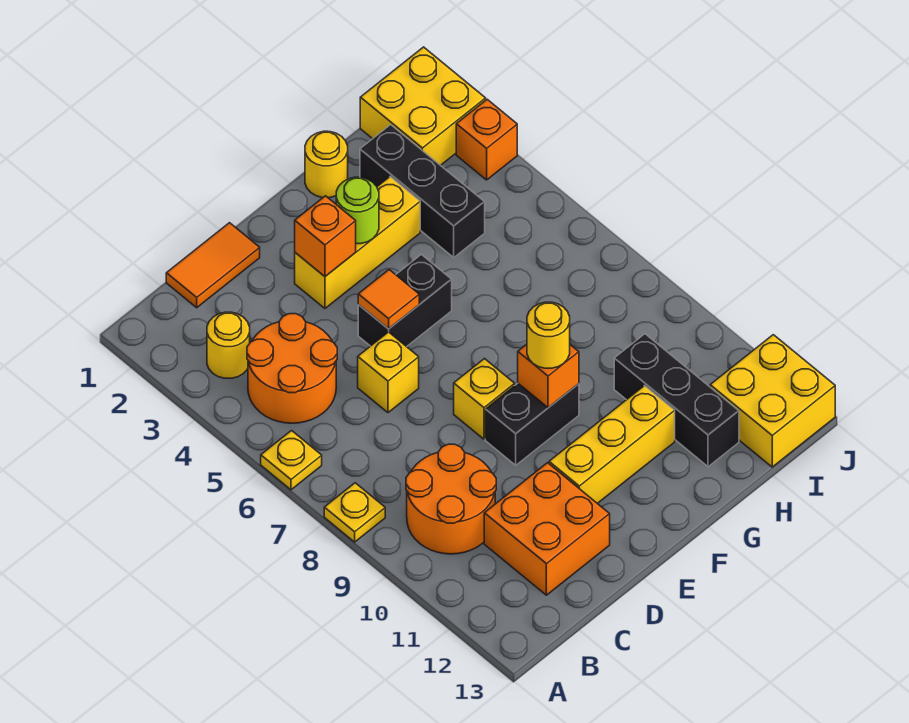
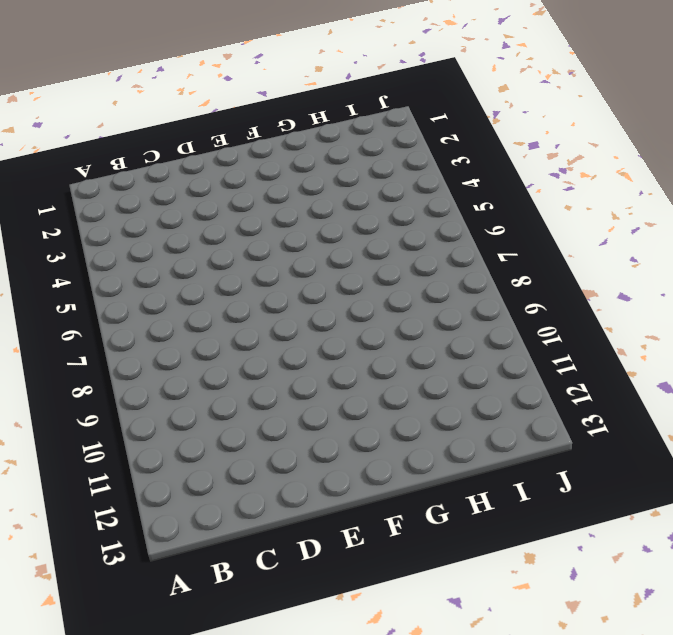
none -> yellow plate A6 level 1
none -> yellow plate A8 level 1
none -> yellow round brick B3 level 1

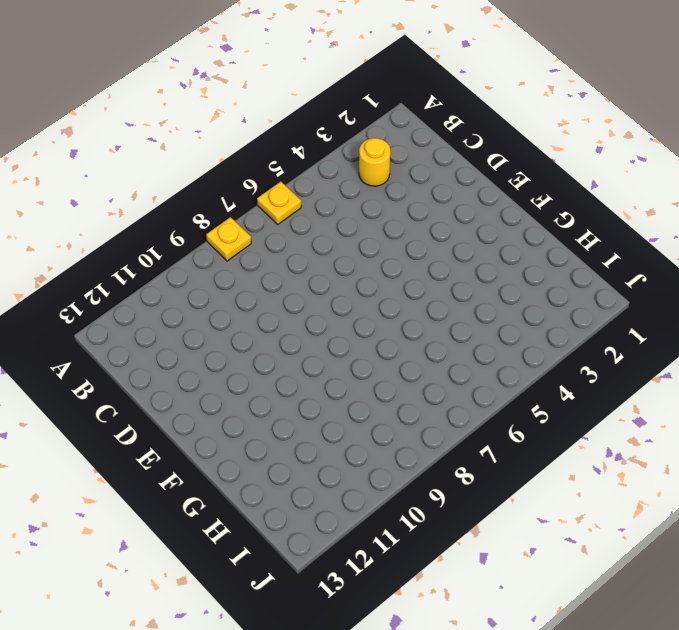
none -> orange round brick B4:C5 level 1
none -> orange round brick B9:C10 level 1
none -> orange tile C1:D1 level 1

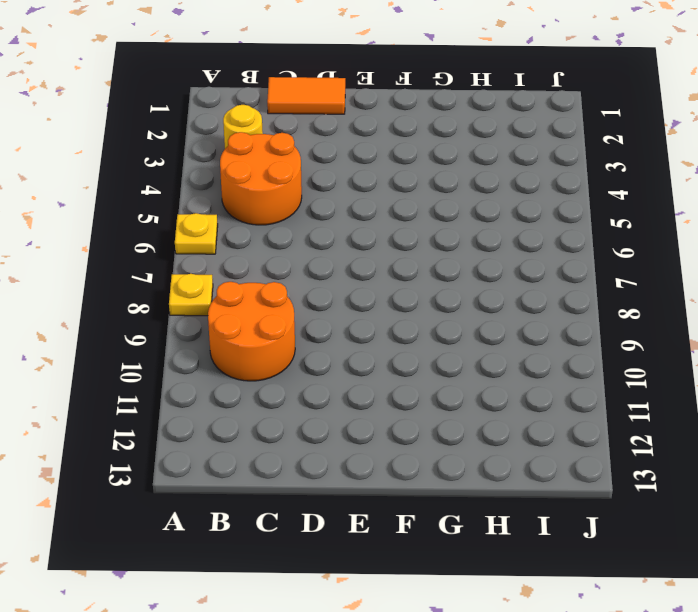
none -> orange brick C11:D12 level 1
none -> yellow brick D6 level 1
none -> yellow brick E3:G3 level 1

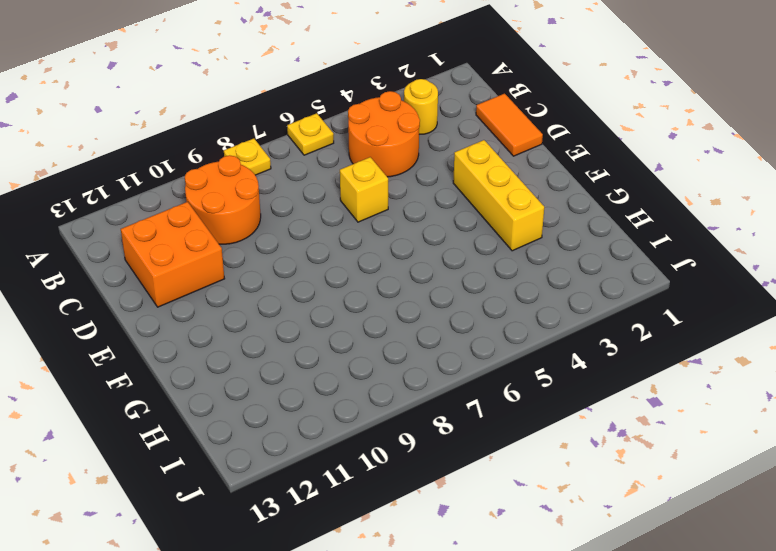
none -> black brick E5:F5 level 1
none -> yellow brick E8 level 1
none -> black brick E9:F9 level 1

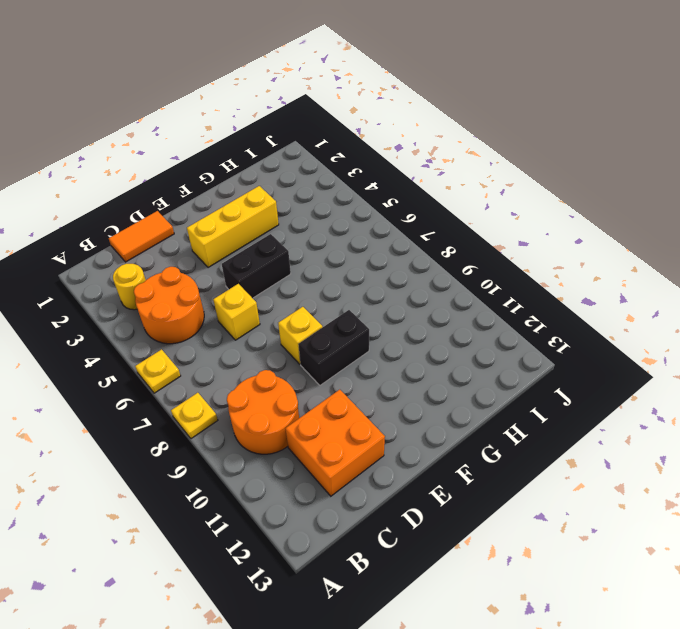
none -> yellow brick E11:G11 level 1
none -> yellow round brick G1 level 1
none -> black brick H2:H4 level 1

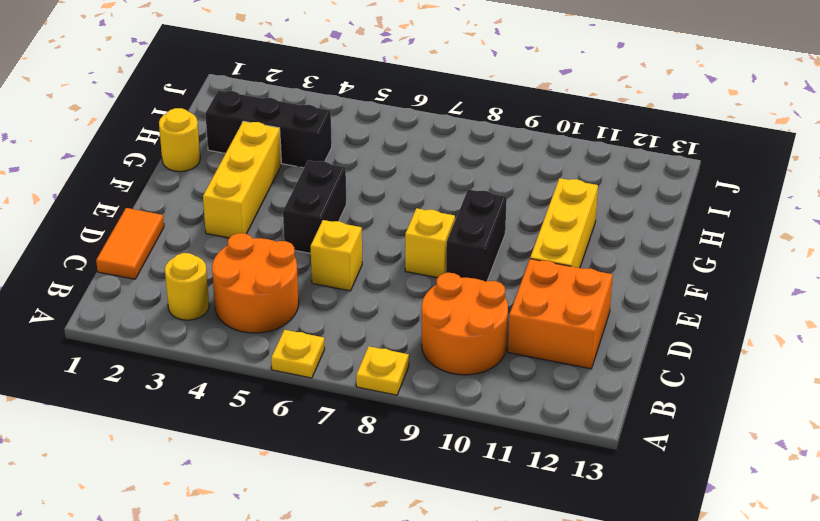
none -> black brick H10:H12 level 1
none -> yellow brick I1:J2 level 1
none -> yellow brick I12:J13 level 1

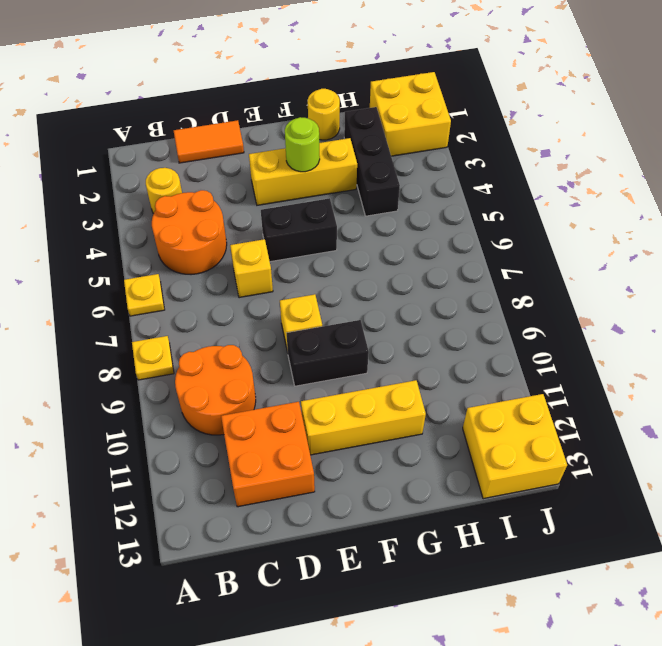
none -> black brick H10:H12 level 1
none -> orange brick J3 level 1
none -> orange brick E3 level 2

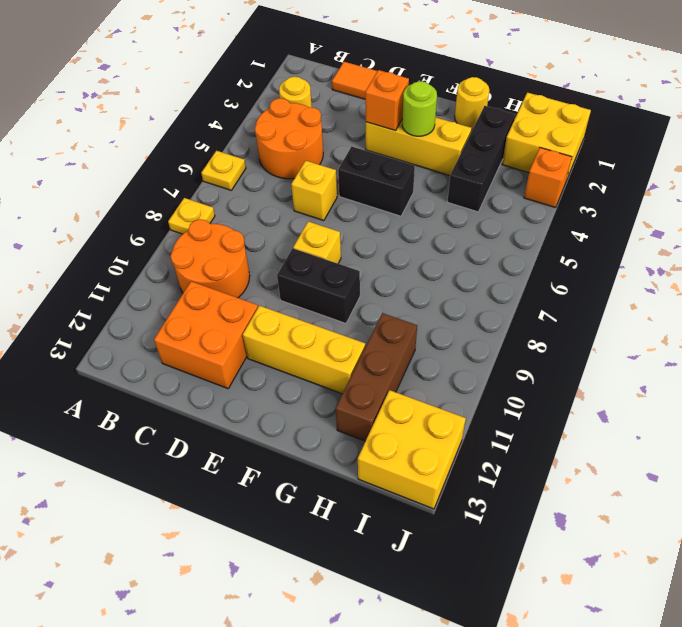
brown brick H10:H12 level 1 -> black brick H10:H12 level 1
none -> orange tile E5 level 2
none -> orange brick F9 level 2
none -> yellow round brick F9 level 3

